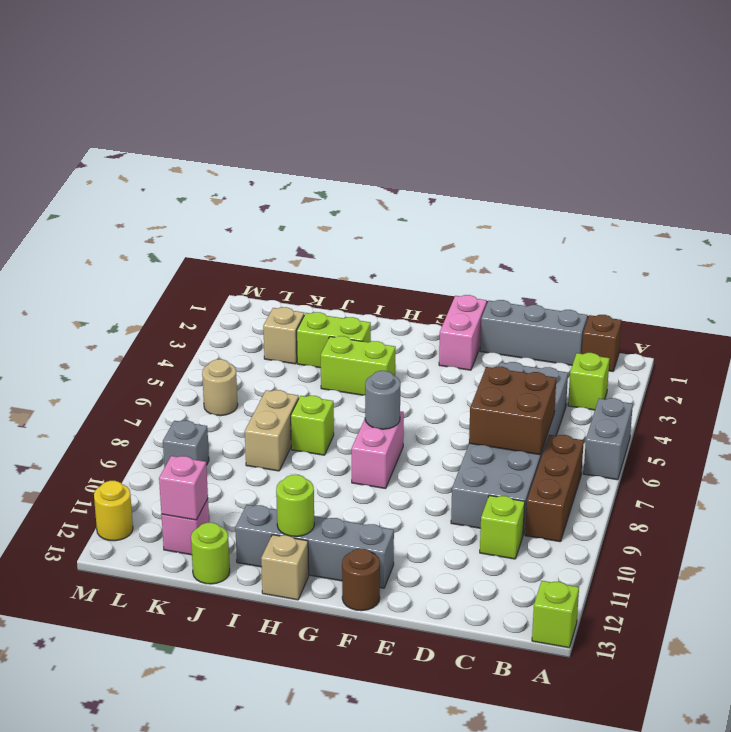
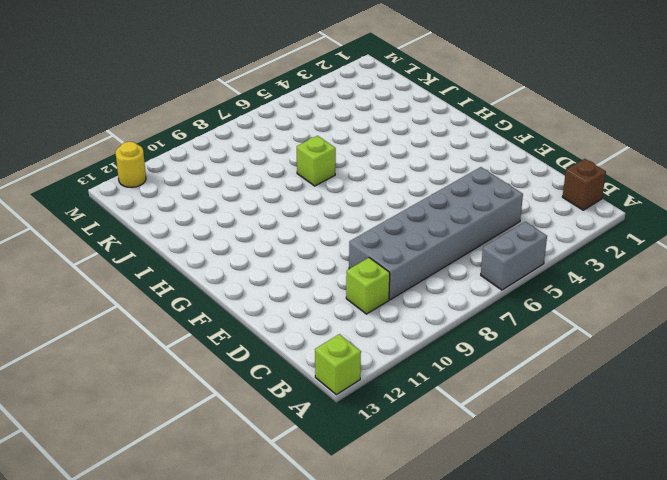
none -> lime brick B3 level 1
none -> brown brick B7:B9 level 1
none -> grey brick C1:E1 level 1

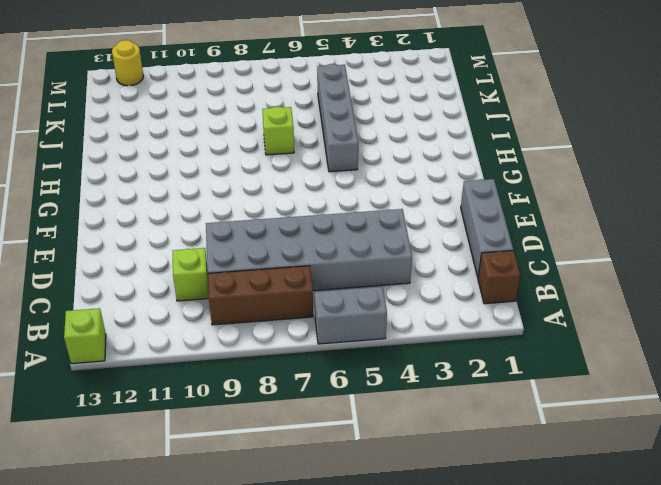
grey brick H5:K5 level 1 -> grey brick F12:I12 level 1
none -> lime brick B3 level 1
none -> pink brick F1:F2 level 1
none -> brown round brick F13 level 1

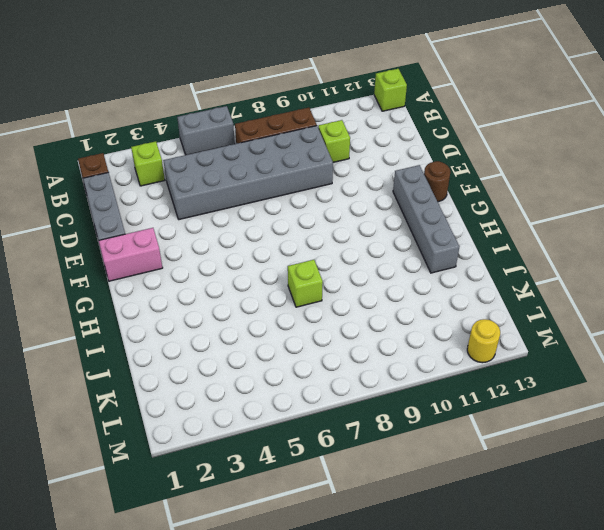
none -> pink brick G7:G8 level 1
none -> lime brick H4:I4 level 1
none -> tan brick H13 level 1

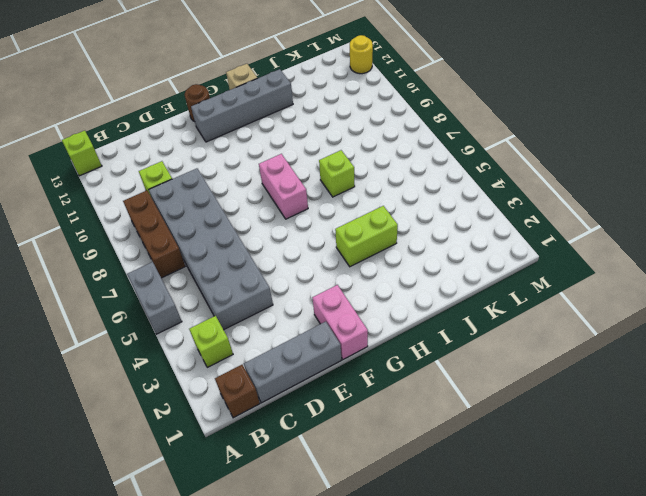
none -> lime brick I3:J3 level 1
none -> tan brick J7:J8 level 1
none -> lime round brick J13 level 1

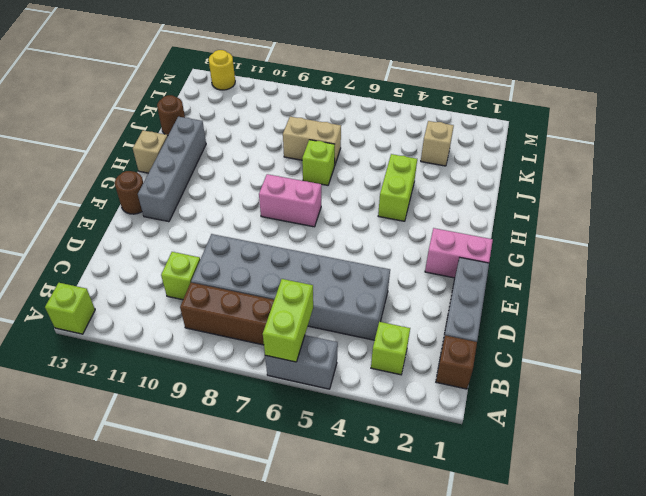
lime brick A6:B6 level 2 -> lime brick I3:J3 level 1
brown round brick J13 level 1 -> lime round brick J13 level 1
none -> pink brick K12 level 1
none -> tan round brick L6 level 1
none -> grey brick L9 level 1

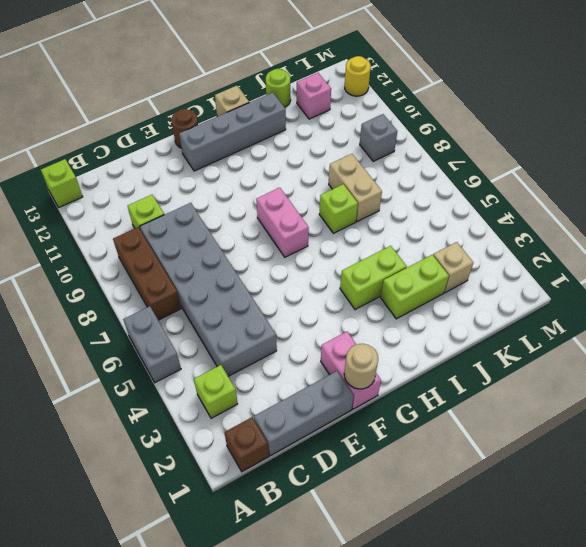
tan round brick F1 level 2 -> tan round brick L6 level 1
none -> brown brick C6:D7 level 2
none -> grey round brick G7 level 2
none -> lime round brick H12 level 2

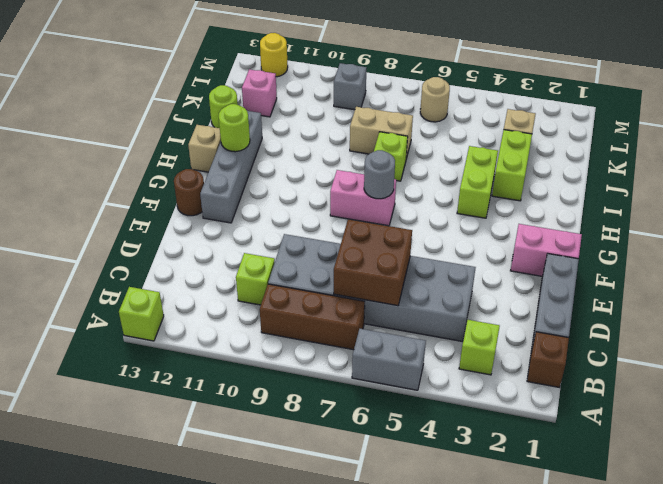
none -> pink brick K12 level 2

